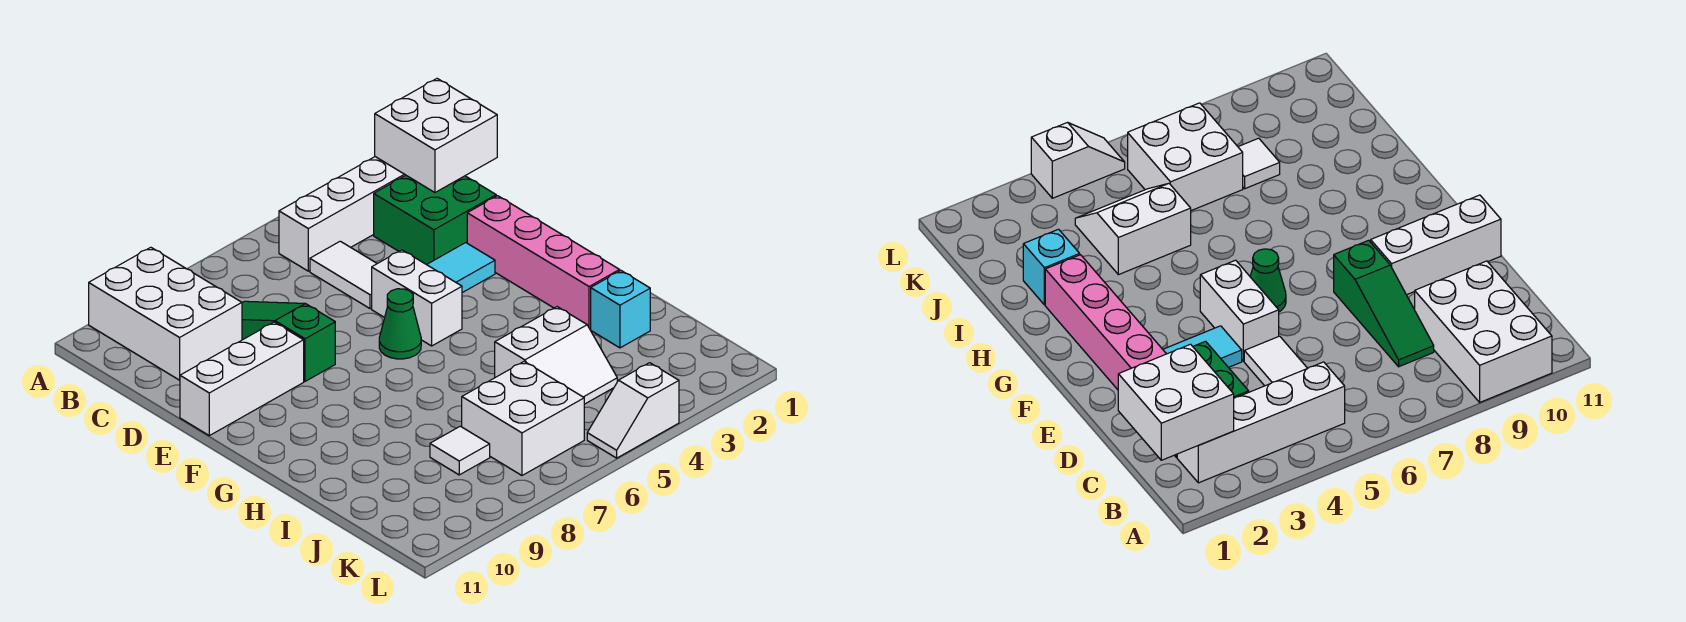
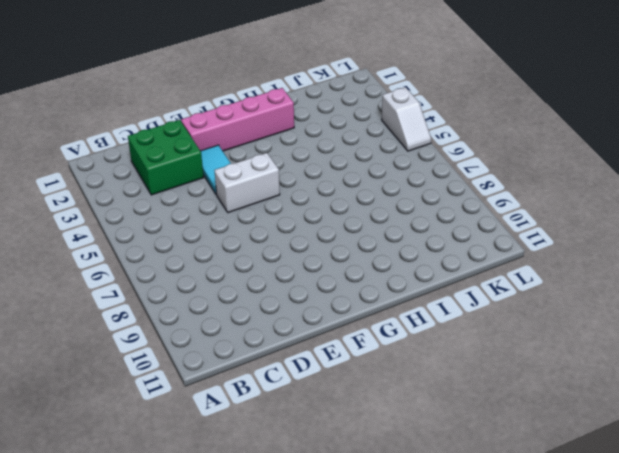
none -> white brick A9:C10 level 1
none -> white brick B2:B5 level 1
none -> white tile C5:D5 level 1

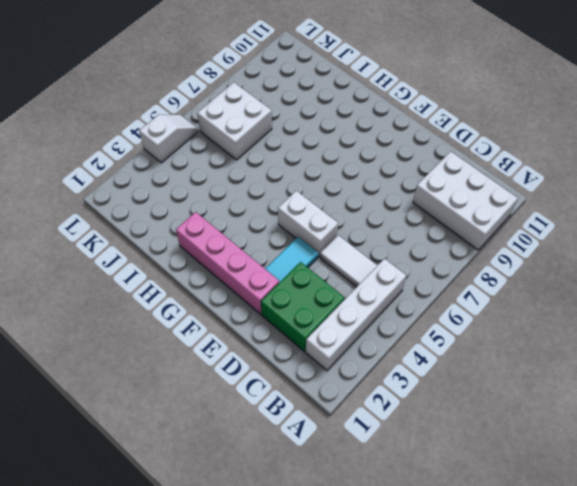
none -> green slope C8:E8 level 1 top E
none -> white brick E9:E11 level 1
none -> green cone F6 level 1

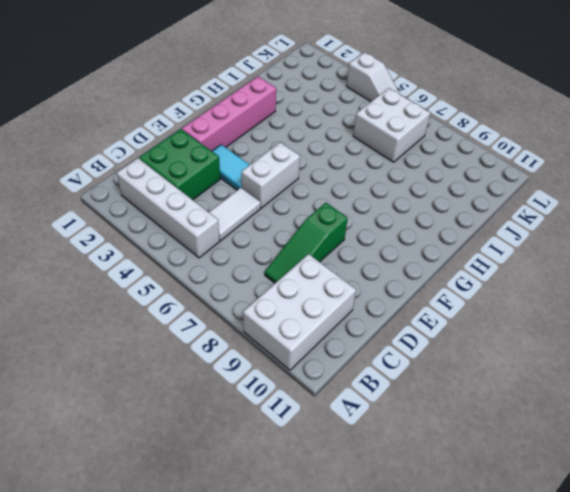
none -> white brick E9:E11 level 1
none -> green cone F6 level 1
none -> cyan brick I2 level 1

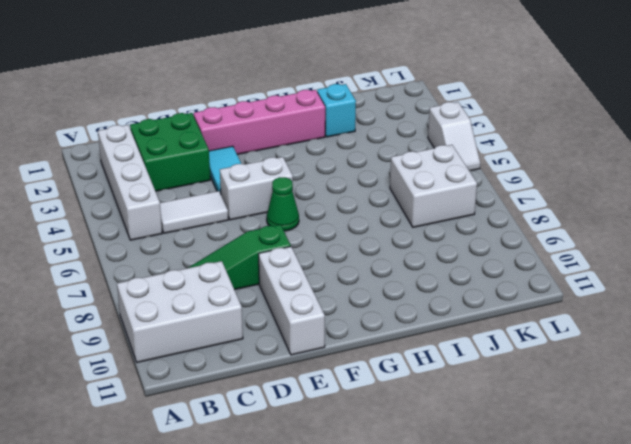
none -> white slope I4:J5 level 1 top I
none -> white tile J8 level 1
none -> white brick B1:C2 level 2

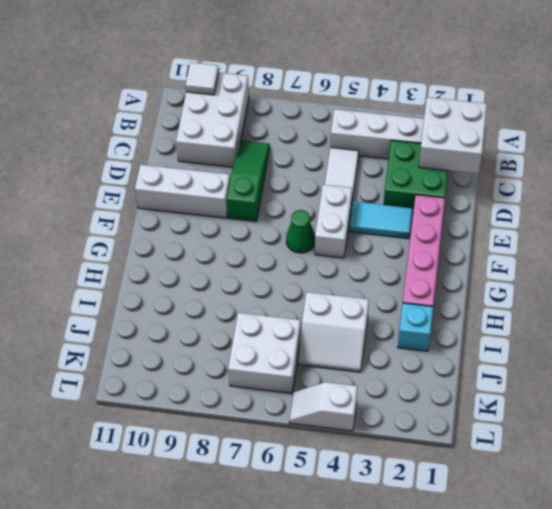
white tile A10 level 2 -> white tile J8 level 1

